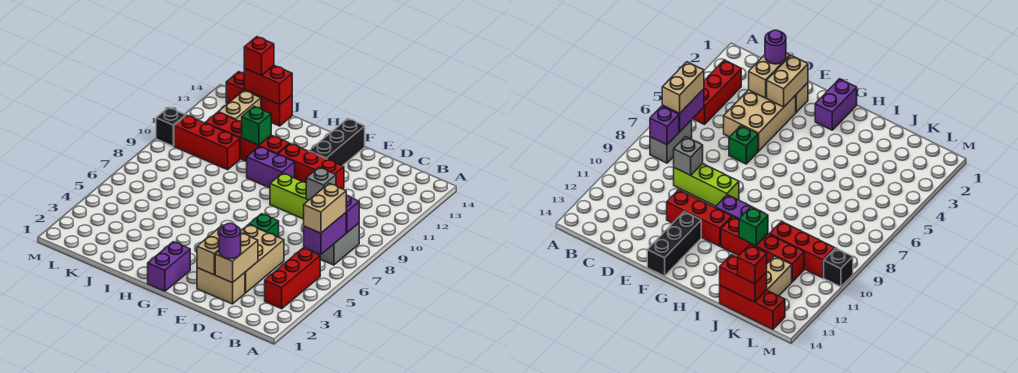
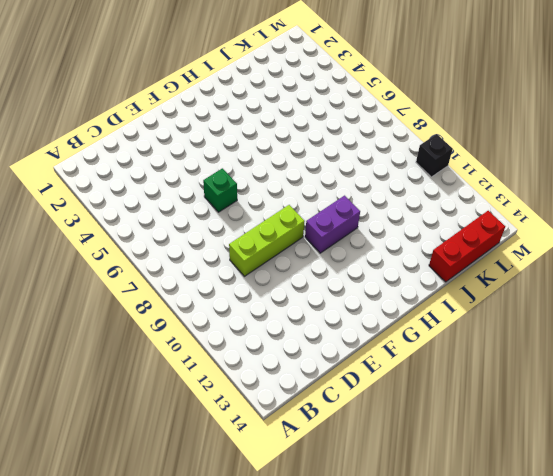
none -> red brick B3:B5 level 1
none -> grey brick B7:B8 level 1
none -> tan brick D2:E2 level 1

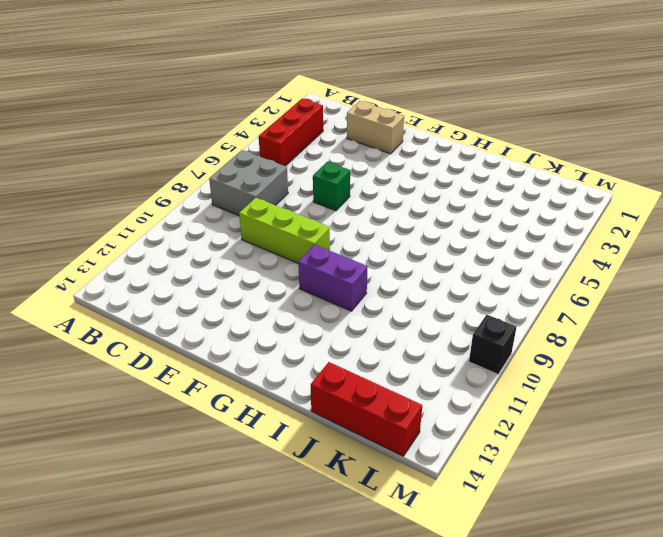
grey brick B7:C8 level 1 -> grey brick B7:B8 level 1
none -> tan brick D3:E5 level 1
none -> red brick E11:G11 level 1
none -> black brick F12:F14 level 1

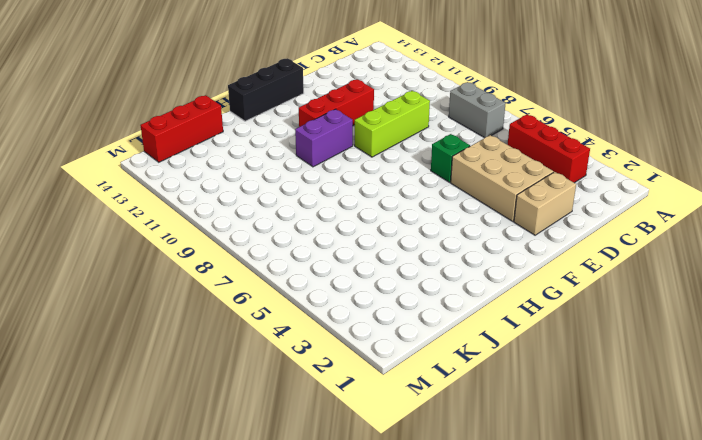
black brick F14:H14 level 1 -> black brick F12:F14 level 1
none -> purple brick G1:G2 level 1
none -> red brick H11:K11 level 1
none -> red brick J10:L10 level 1

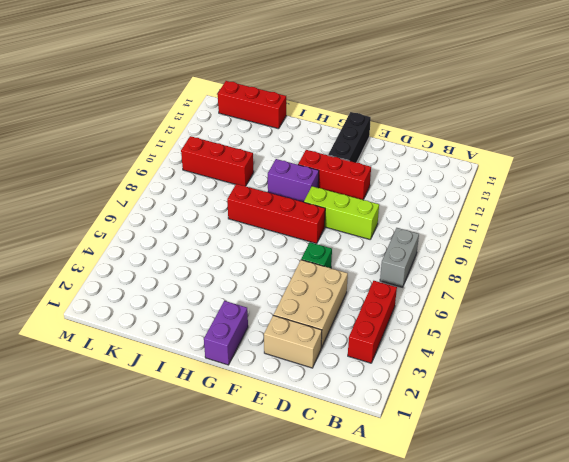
red brick F8:I8 level 1 -> red brick H11:K11 level 1
none -> tan brick K12:K13 level 1
none -> black brick M10 level 1
none -> purple brick B6:B7 level 2

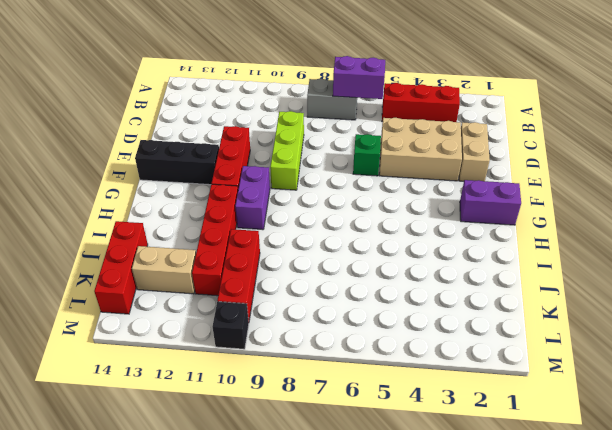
none -> purple brick B8 level 2
none -> tan brick D2:D3 level 2
none -> grey brick D9 level 2

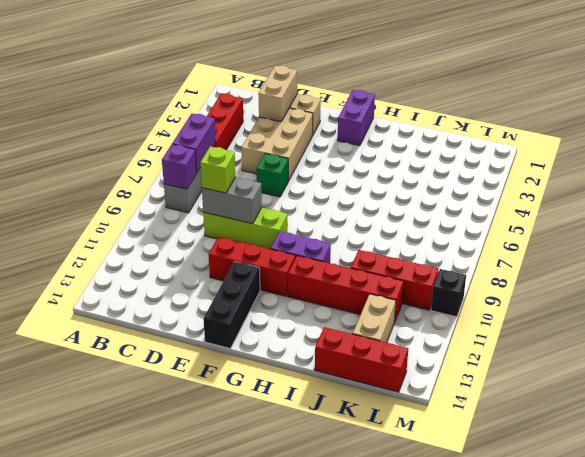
grey brick D9:E9 level 2 -> grey brick D9 level 2
lime brick D9 level 3 -> none
none -> tan brick E2:E3 level 2
none -> green brick I11 level 2
none -> red brick J14:K14 level 2

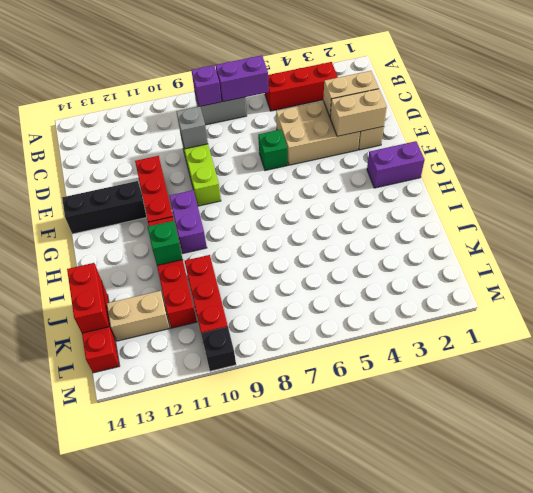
none -> tan brick B6:B7 level 3
none -> purple round brick D2 level 3
none -> red brick K14 level 3

